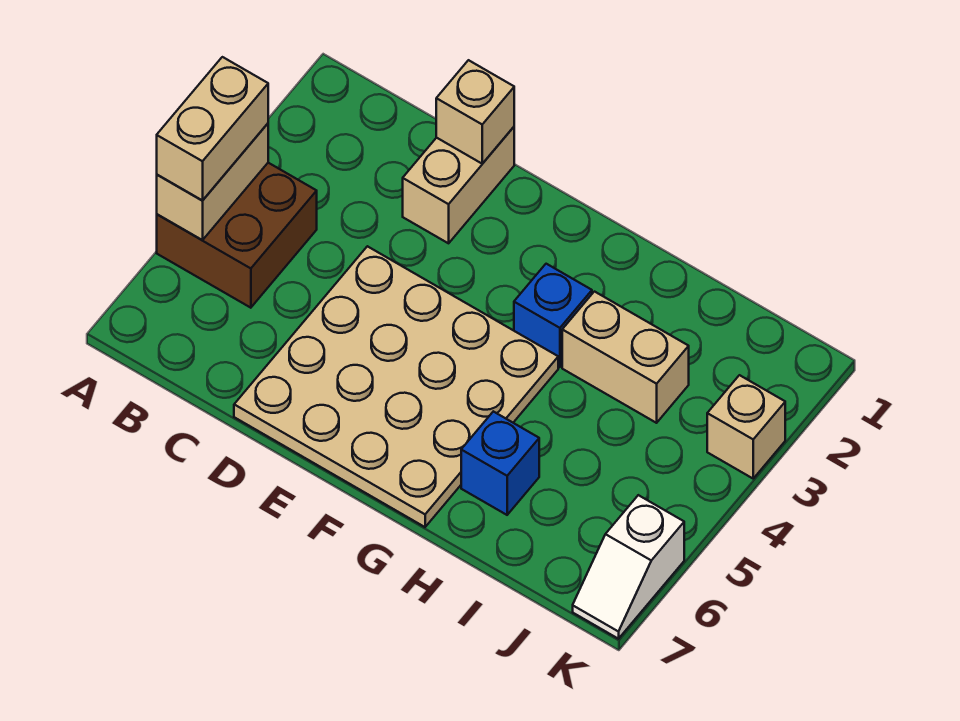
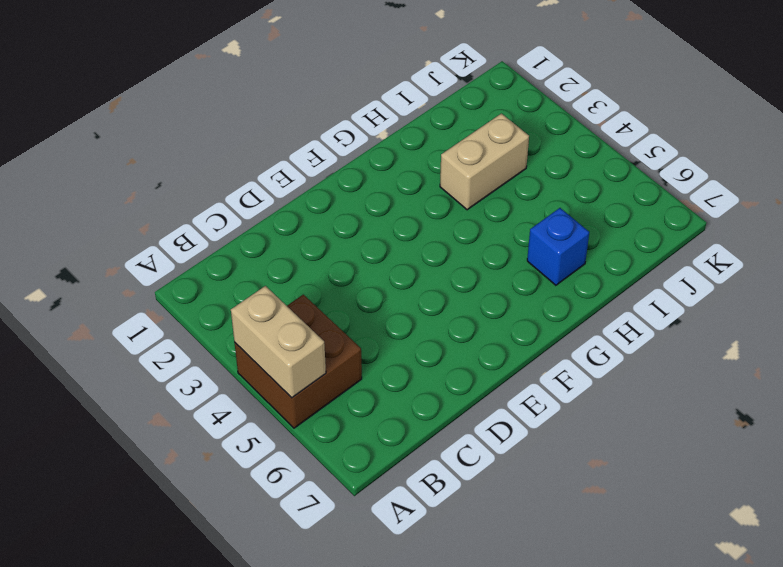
none -> tan brick D1:D2 level 1
none -> tan plate D4:G7 level 1

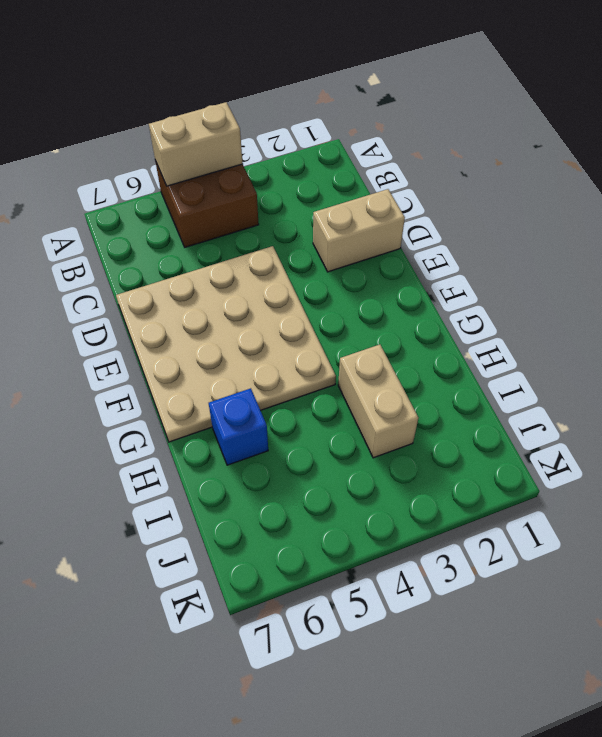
none -> blue brick G3 level 1
none -> tan brick K3 level 1

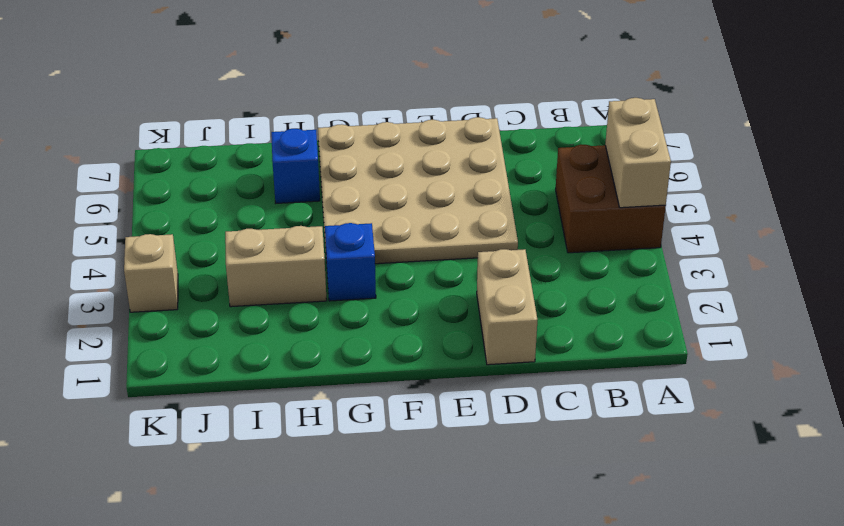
none -> white slope K6:K7 level 1 top 6
none -> tan brick D1 level 2

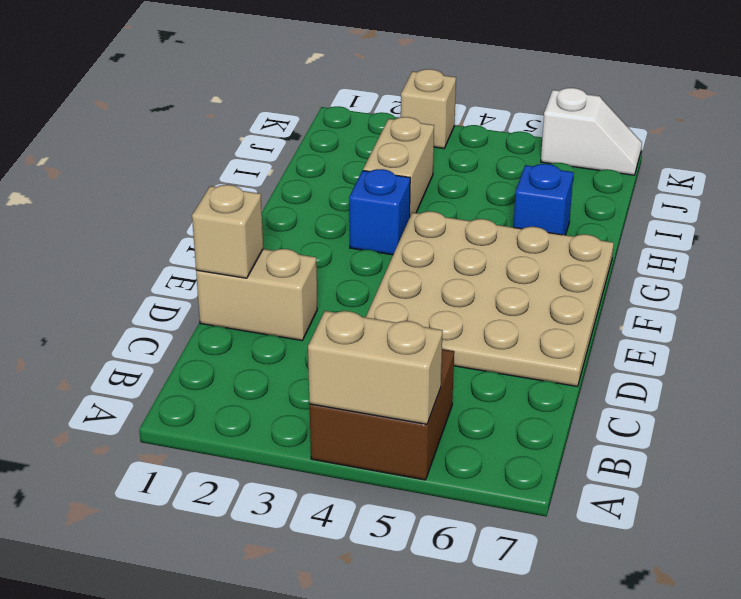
none -> tan brick A4:A5 level 3

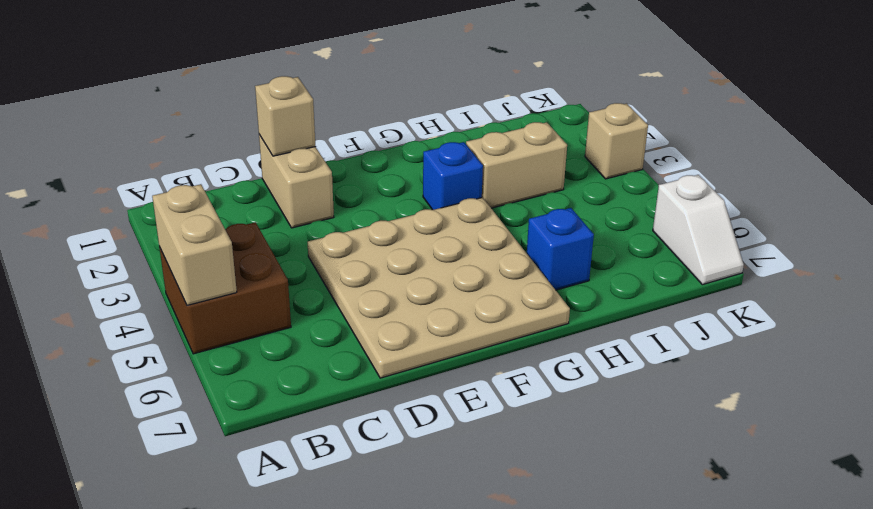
none -> tan brick A4:A5 level 3

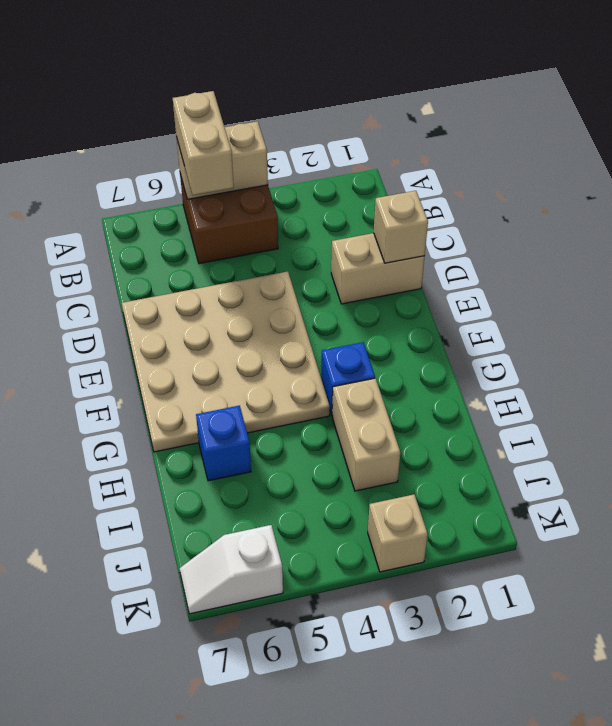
tan brick A5:B5 level 3 -> tan brick A4:A5 level 3

